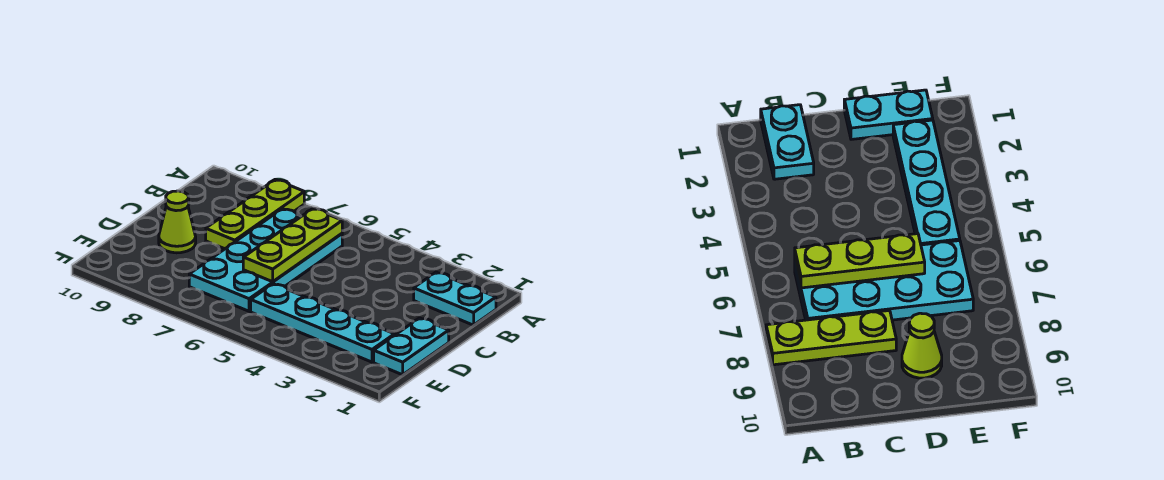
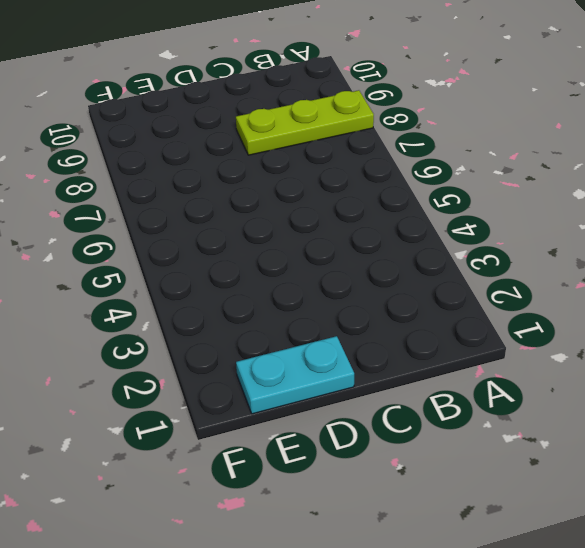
none -> cyan plate B1:B2 level 1
none -> cyan plate B6:E7 level 1

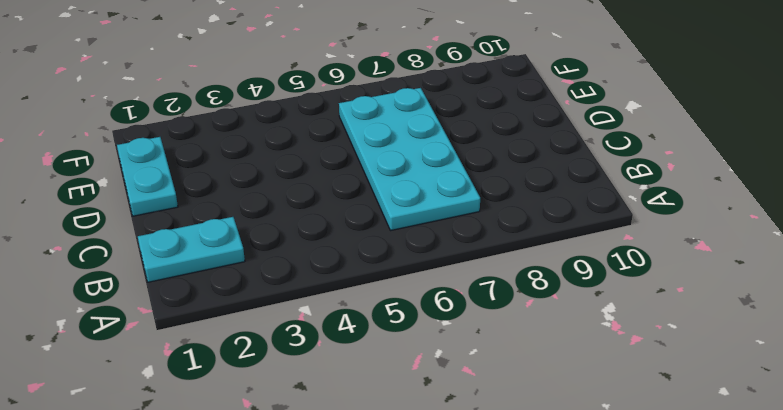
none -> lime plate A8:C8 level 1
none -> lime cone D9 level 1

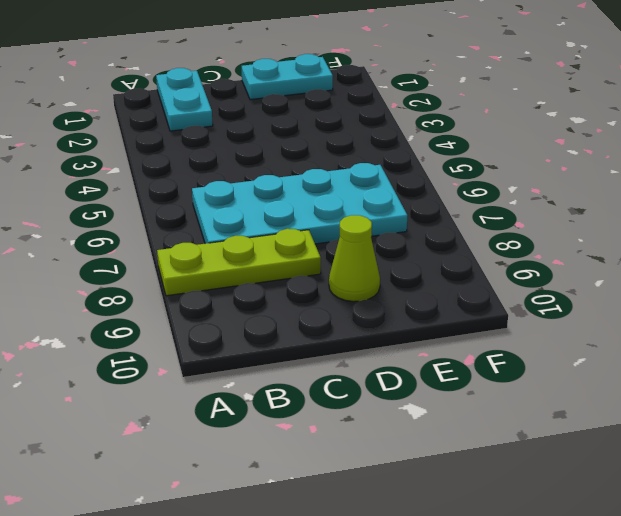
none -> cyan plate E2:E5 level 1
none -> lime plate B6:D6 level 2

